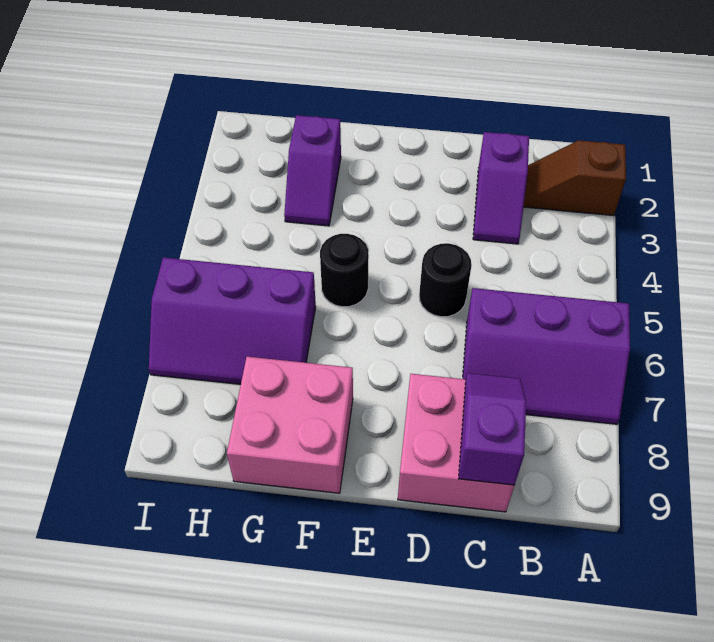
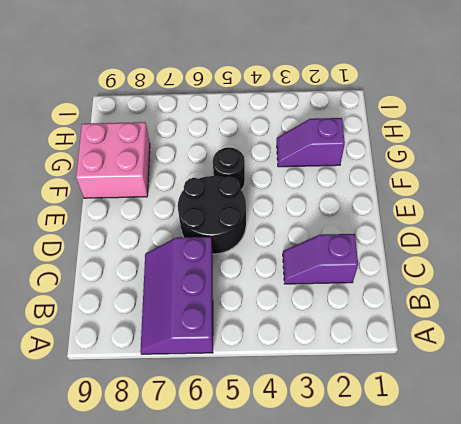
black round brick D5:E6 level 1 -> black round brick D5 level 1
none -> brown slope A2:B2 level 1 top A
none -> pink brick C8:D9 level 1

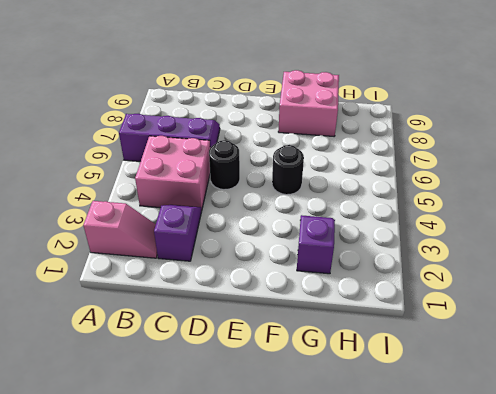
pink slope A2:B2 level 1 top A -> brown slope A2:B2 level 1 top A
pink brick B4:C5 level 1 -> pink brick C8:D9 level 1
none -> purple slope G6:I7 level 1 top 6
none -> purple slope C8:C9 level 2 top 9

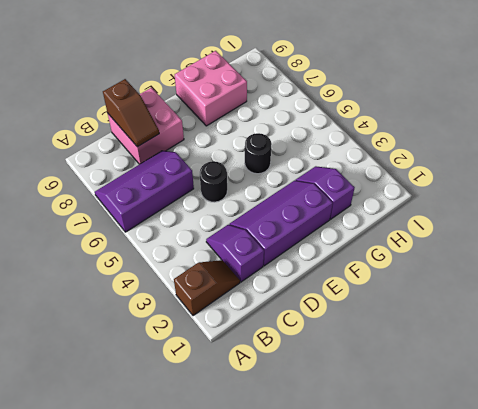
brown slope C8:C9 level 2 top 9 -> purple slope C8:C9 level 2 top 9
purple slope D2:F3 level 1 top 2 -> purple slope G6:I7 level 1 top 6

